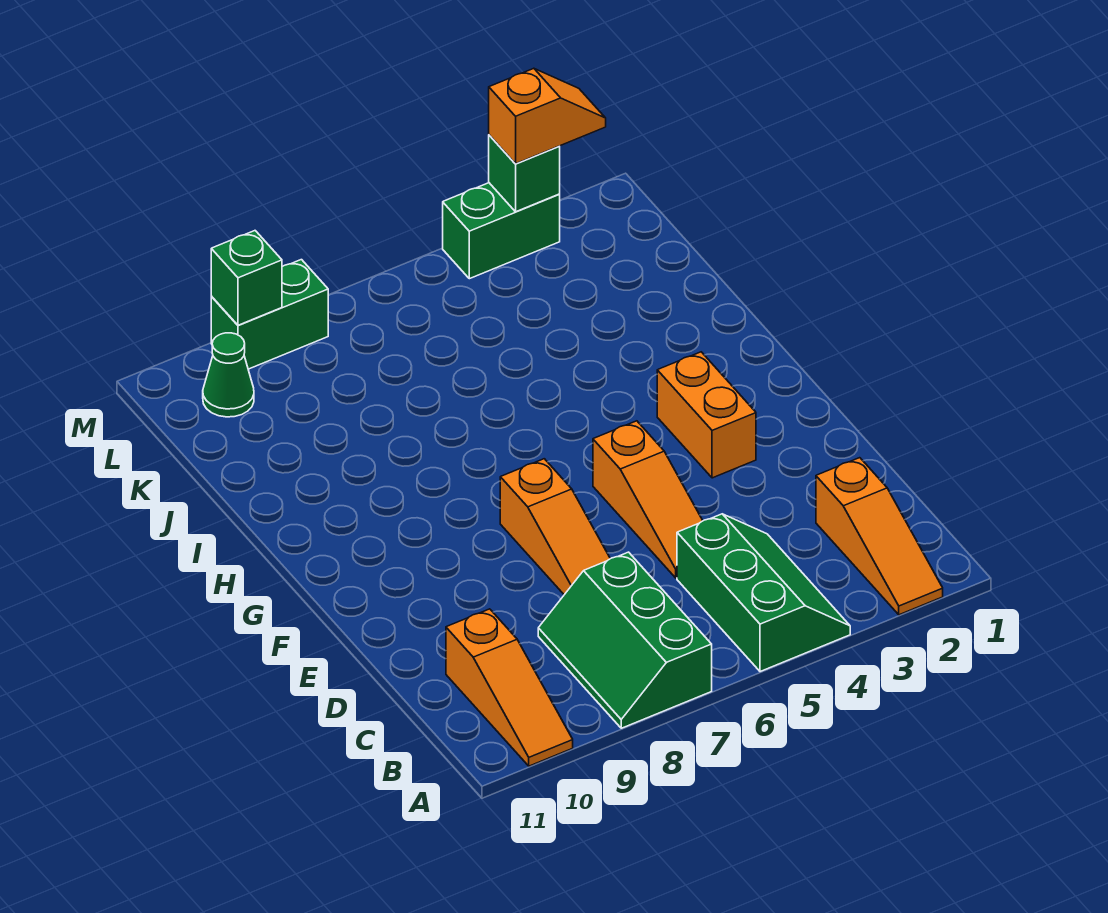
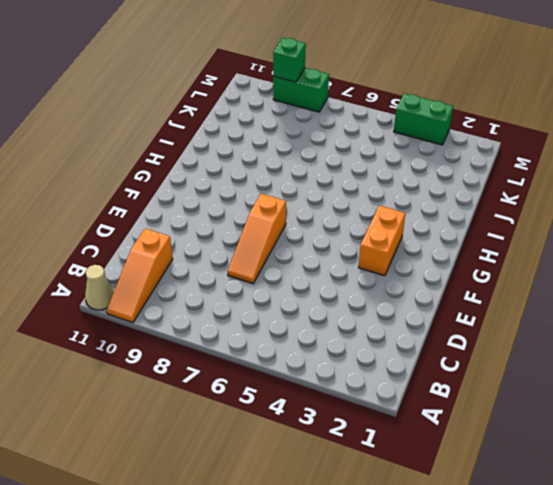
tan cone A11 level 1 -> none
none -> orange slope A2:C2 level 1 top C
none -> green slope A4:C5 level 1 top 5
none -> green slope A7:C8 level 1 top 7

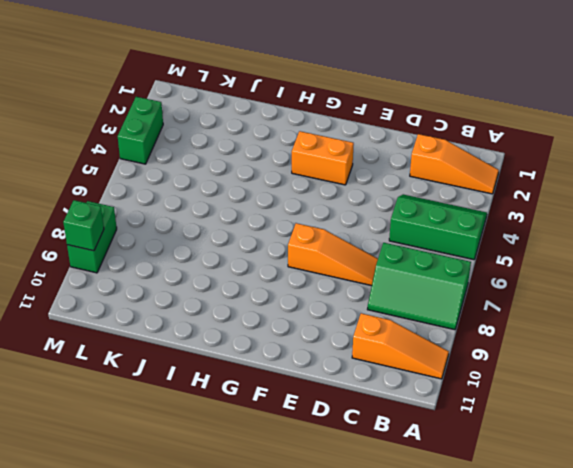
none -> orange slope D5:F5 level 1 top F
none -> green cone L10 level 1
none -> green brick M3 level 2

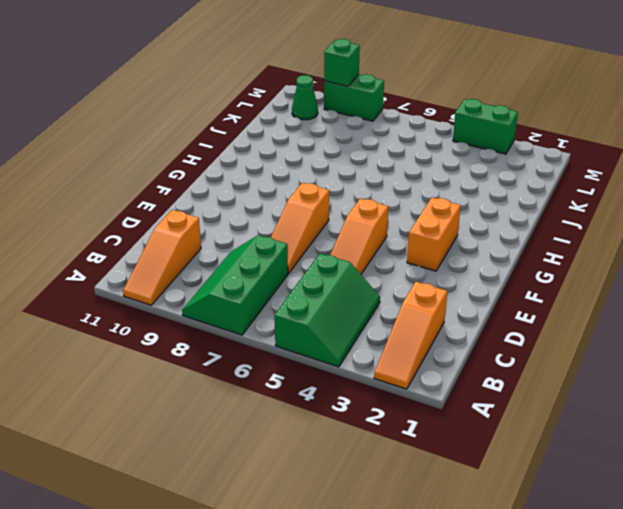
none -> green brick M3 level 2
none -> orange slope M2:M3 level 3 top 3

